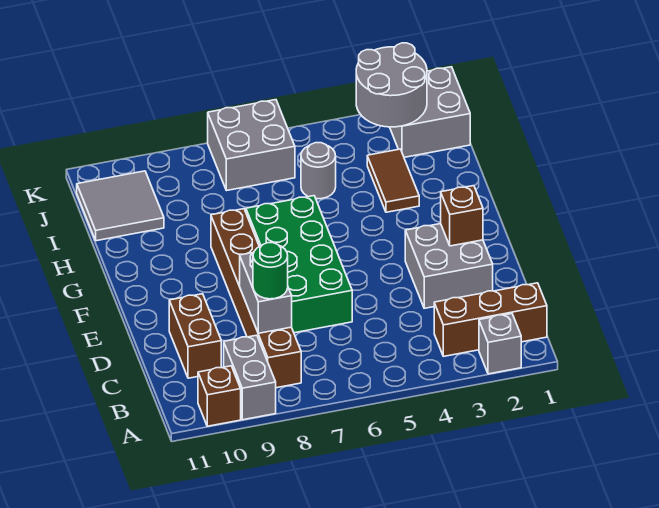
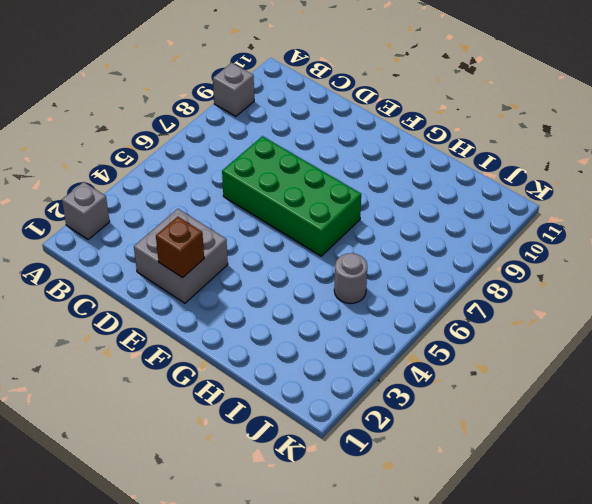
grey brick A9 level 1 -> grey brick A9:B9 level 1
none -> brown brick A10 level 1
none -> brown brick B1:B3 level 1
none -> brown brick B8:G8 level 1

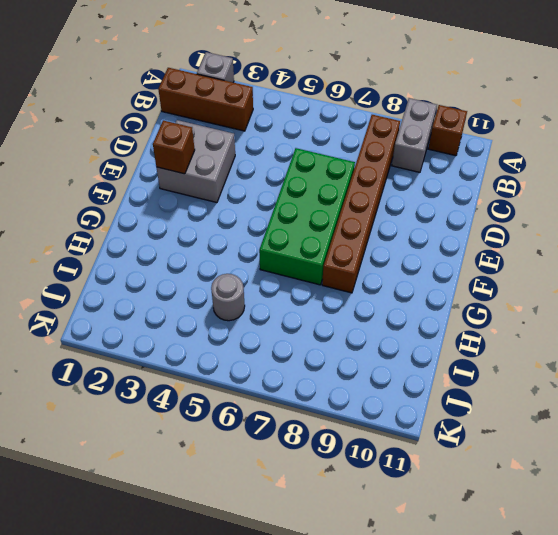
none -> brown brick C10:D10 level 1
none -> brown tile H3:I3 level 1
none -> grey tile I10:J11 level 1

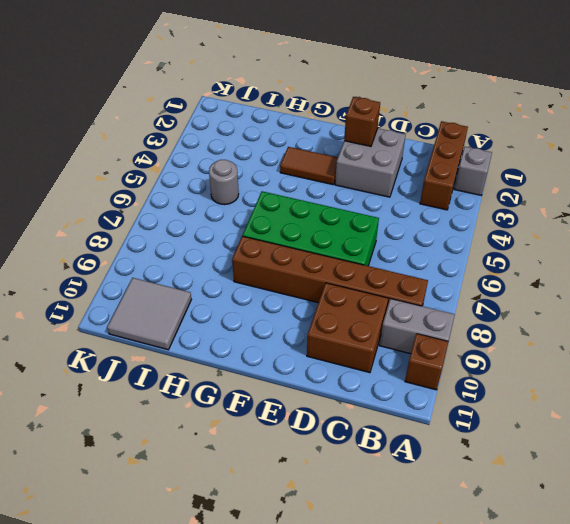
brown brick C9:D10 level 1 -> brown brick C10:D10 level 1
brown tile F3:G3 level 1 -> brown tile H3:I3 level 1
none -> grey brick J1:K2 level 1
none -> grey brick J6:K7 level 1
none -> grey brick C8:D8 level 2

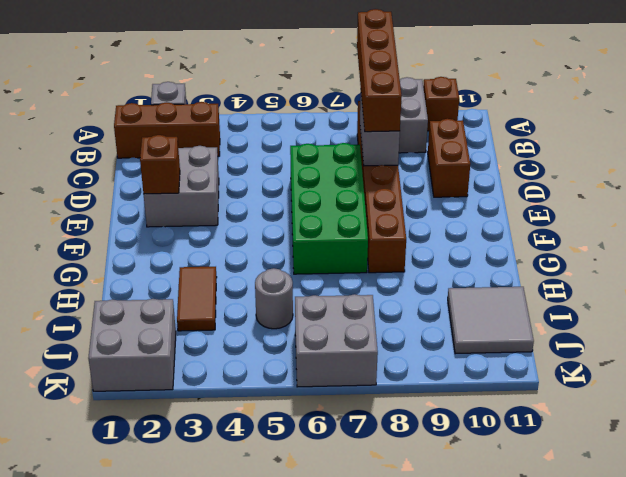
brown brick A8:D8 level 3 -> green round brick C8 level 3
none -> grey round brick J2:K3 level 2

